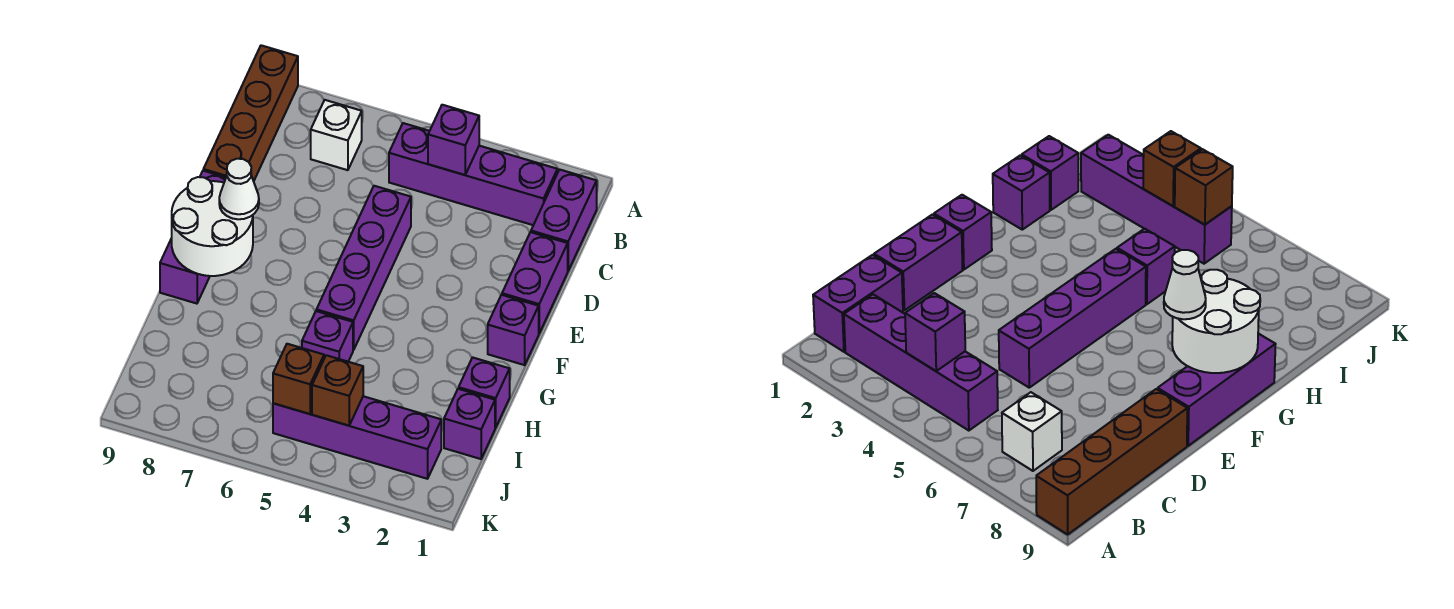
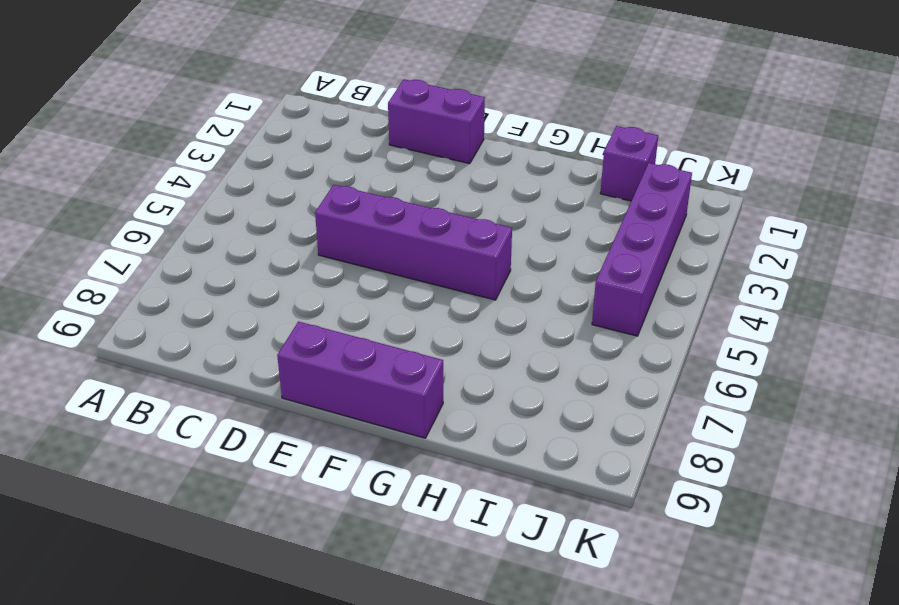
none -> brown brick A9:D9 level 1
none -> purple brick B1:C1 level 1
none -> purple brick B2:B5 level 1

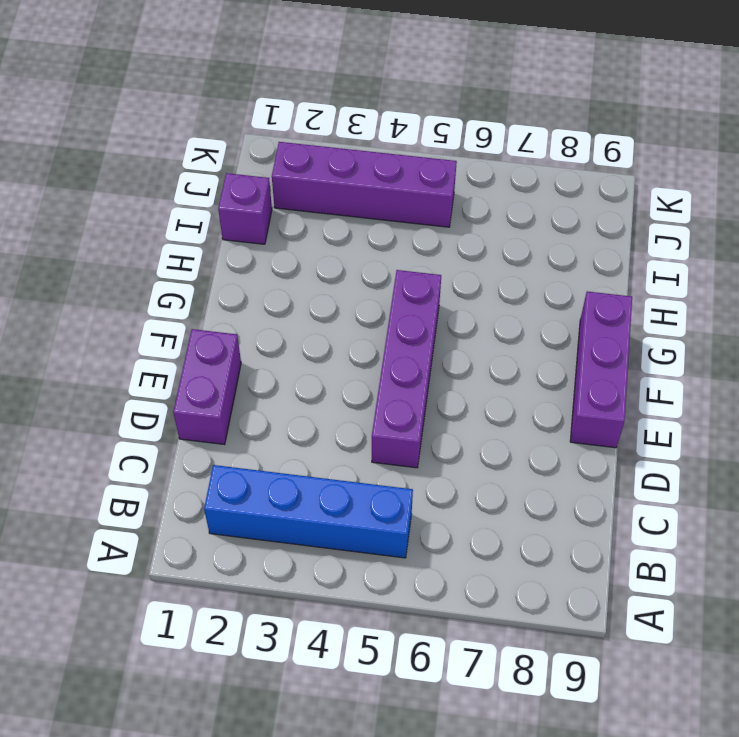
blue brick B2:B5 level 1 -> purple brick B2:B5 level 1
none -> brown brick A9:D9 level 1
none -> purple brick B1:C1 level 1
none -> white brick B7 level 1

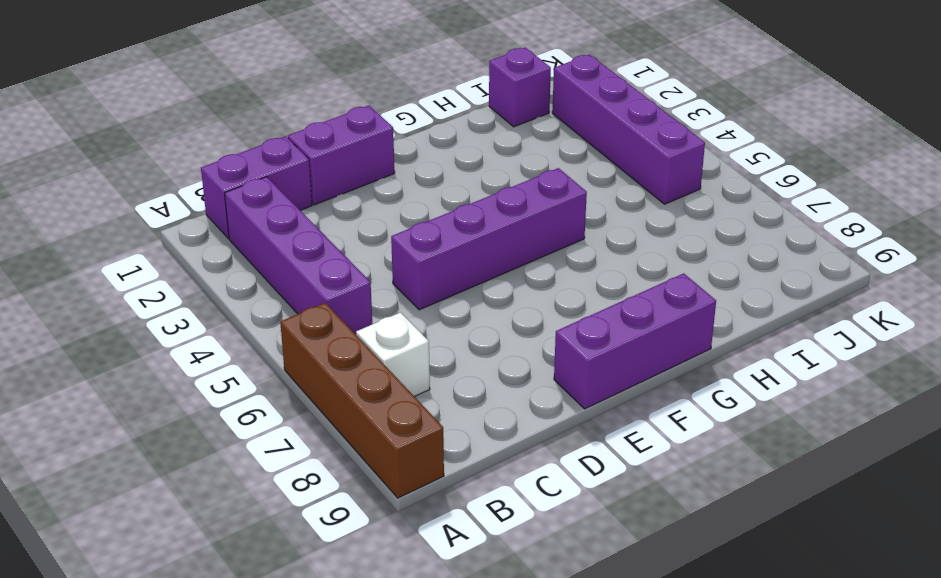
brown brick A6:A9 level 1 -> brown brick A9:D9 level 1
none -> purple brick F1 level 1
none -> purple brick H1 level 1
none -> purple brick H5 level 1

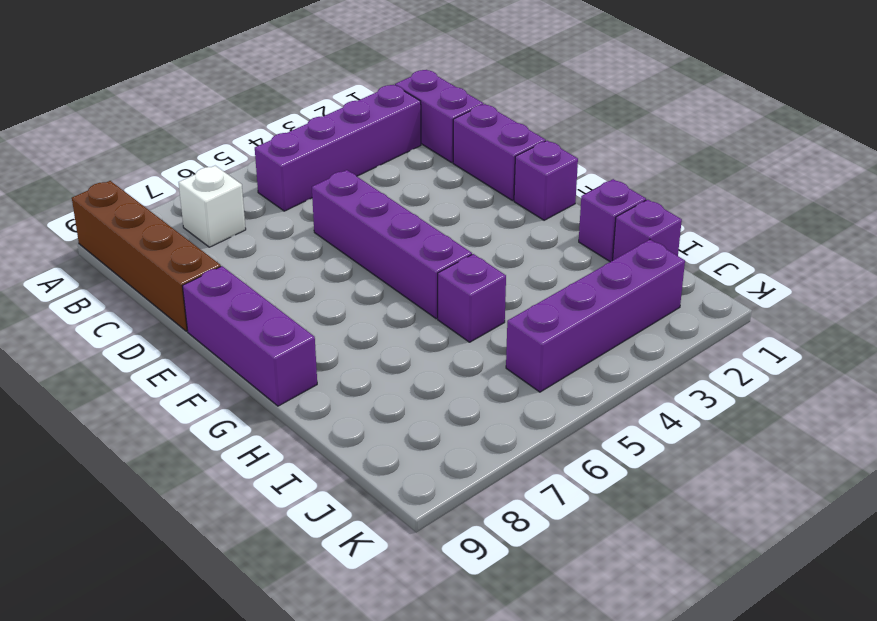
none -> purple brick B4 level 2
none -> white round brick F8:G9 level 2
none -> brown brick J4 level 2

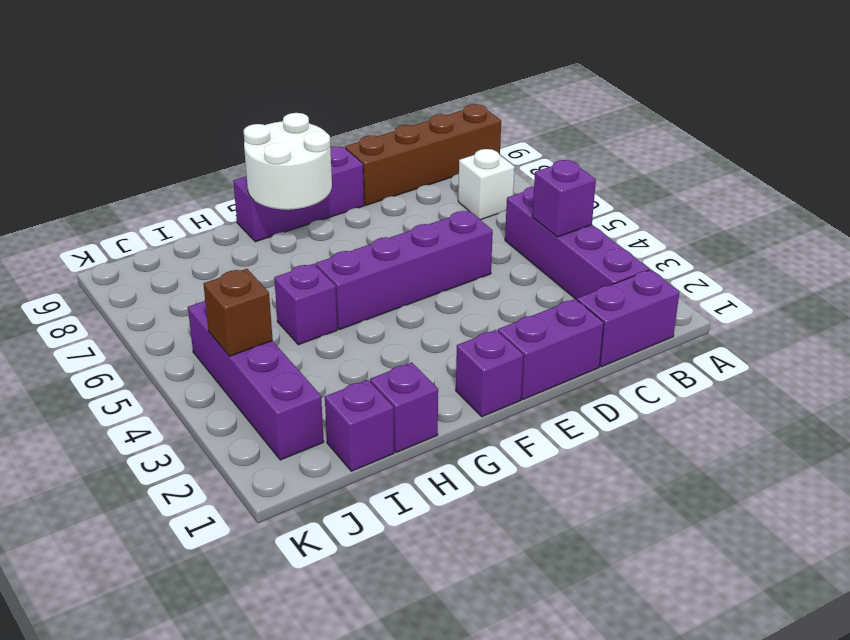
none -> brown brick J5 level 2
none -> white cone F8 level 3

